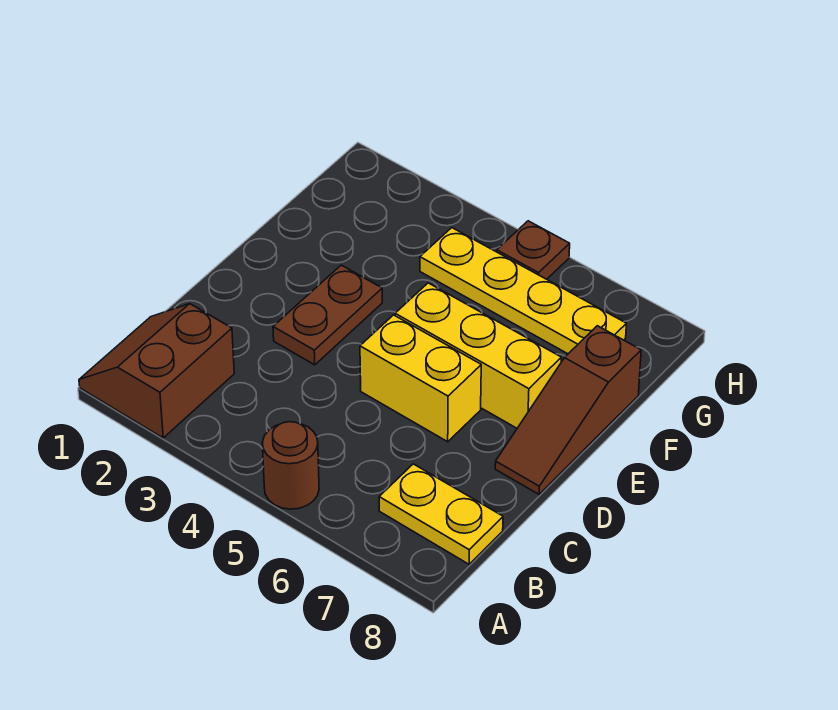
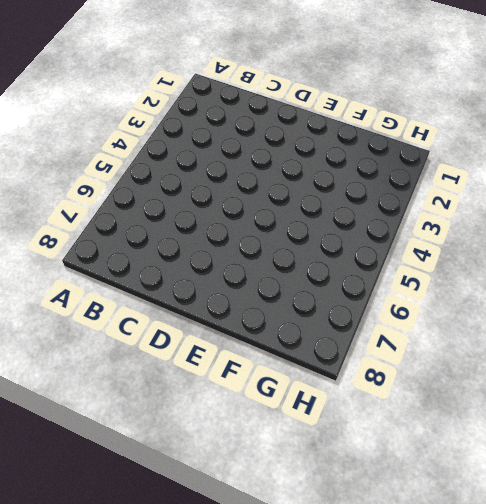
none -> brown slope A1:B2 level 1 top 2
none -> brown round brick A5 level 1

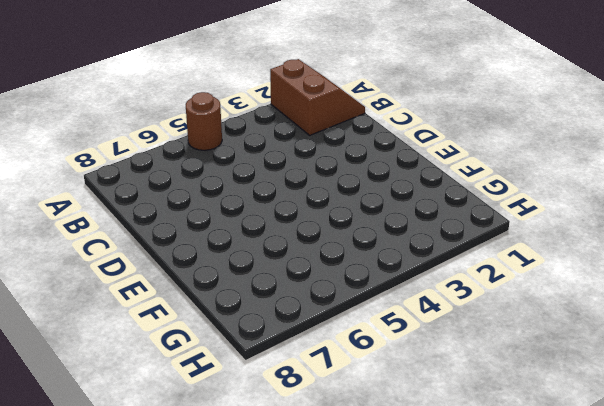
none -> yellow plate B7:B8 level 1
none -> brown plate D3:E3 level 1

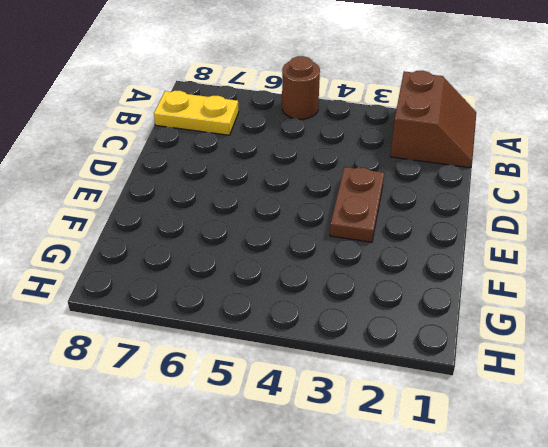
none -> yellow brick D5:D6 level 1
none -> brown slope D8:F8 level 1 top F

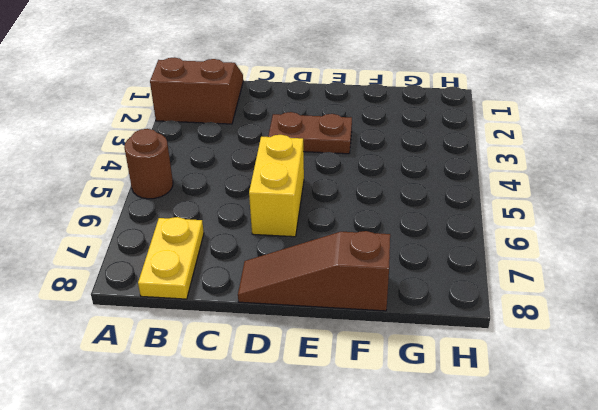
none -> yellow brick E5:E7 level 1
none -> yellow plate G4:G7 level 1

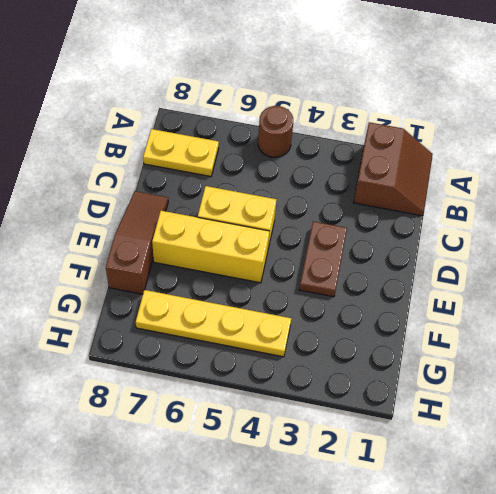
none -> brown plate H5 level 1

